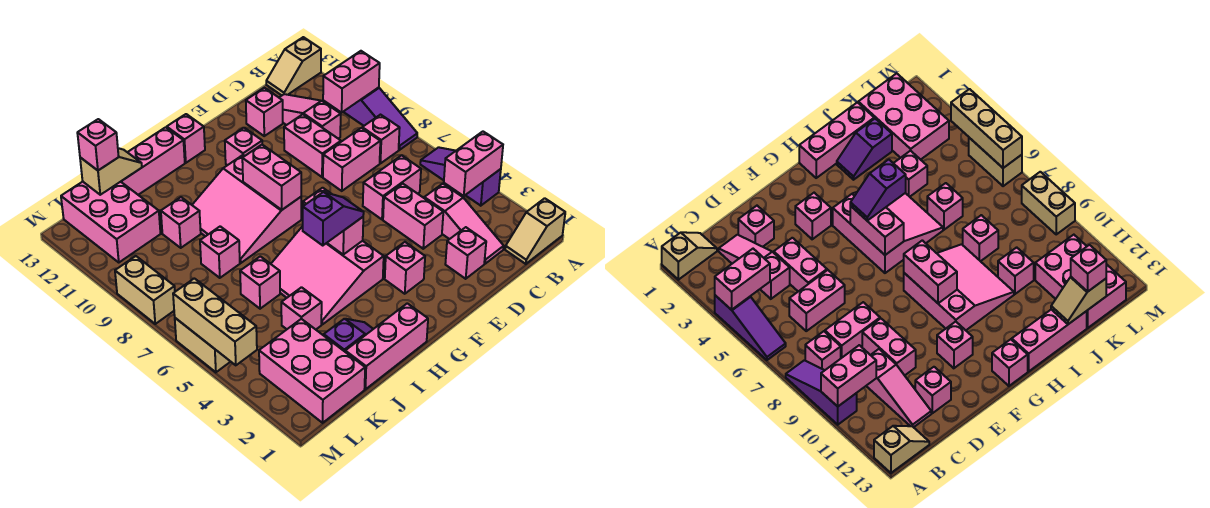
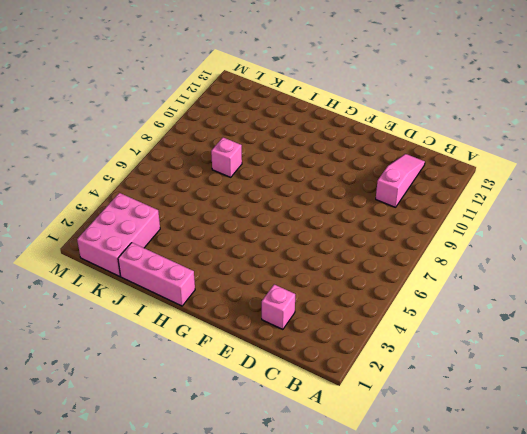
none -> tan slope A1:B1 level 1 top A
none -> purple slope A4:A6 level 1 top 4
none -> purple slope A8:A10 level 1 top 10
none -> tan slope A13:B13 level 1 top A

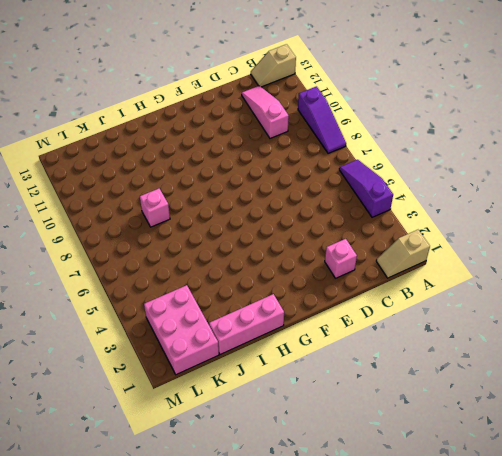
none -> pink brick B8 level 1
none -> pink slope C2:C4 level 1 top 4
none -> pink brick C6:D6 level 1
none -> pink brick C8:D8 level 1

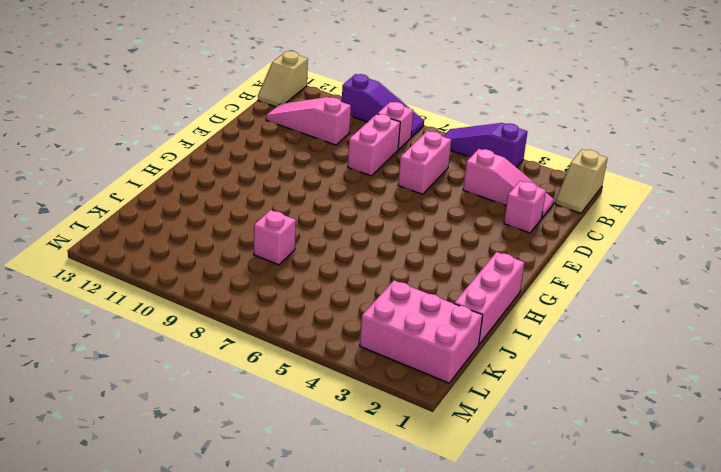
none -> pink brick D4:D5 level 1
none -> pink brick D9:D10 level 1
none -> pink brick D12 level 1
none -> pink brick F3 level 1

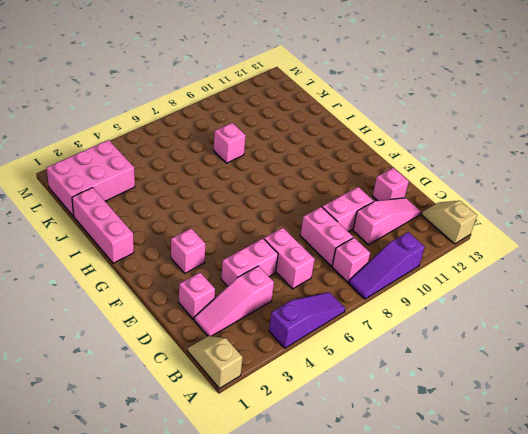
none -> pink brick F11 level 1
none -> pink slope G4:I6 level 1 top G
none -> pink slope G8:I10 level 1 top G
none -> pink brick G13 level 1

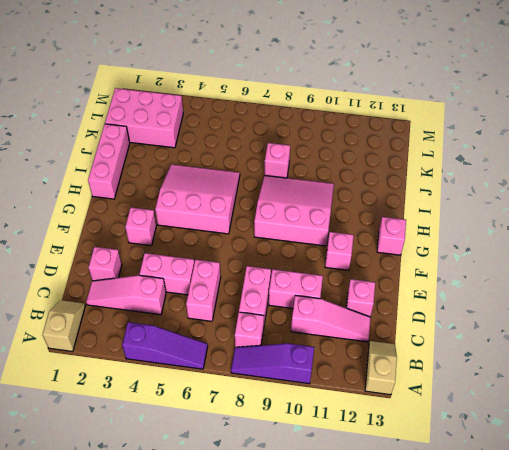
none -> pink brick H13:J13 level 1
none -> purple slope I2:J2 level 1 top J
none -> pink brick J4 level 1
none -> pink brick J6 level 1

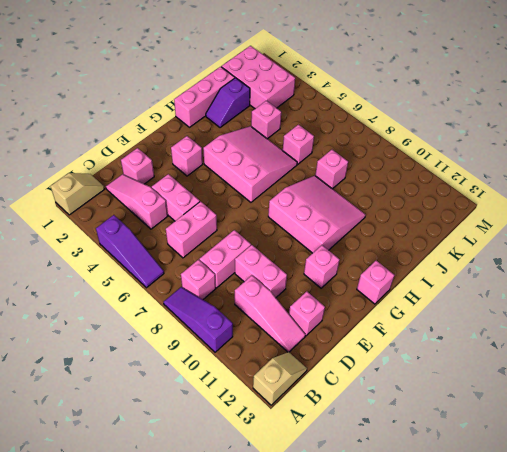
none -> pink brick H13:J13 level 1
none -> pink brick J10 level 1
none -> pink brick K11:L13 level 1
none -> tan brick M5:M6 level 1

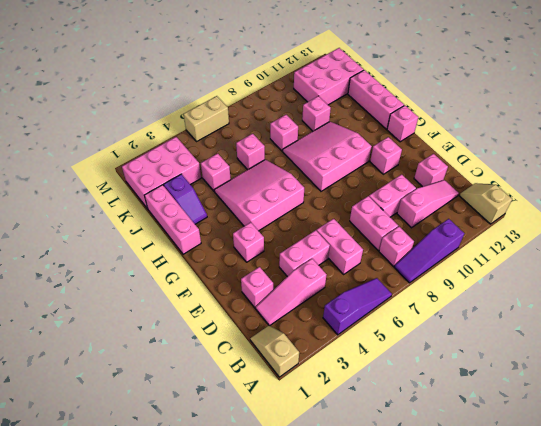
none -> tan brick M8:M9 level 1
none -> pink brick A4:B4 level 2
none -> pink brick A10:B10 level 2
none -> pink brick G5:G6 level 2

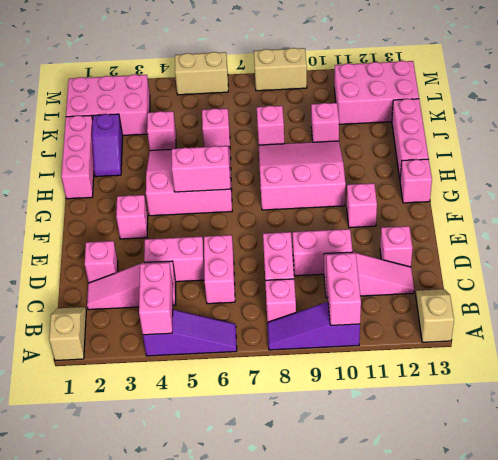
none -> pink brick G8:G9 level 2
none -> tan slope J13:K13 level 2 top K
none -> tan brick M4:M6 level 2
none -> purple slope G5:H5 level 3 top H

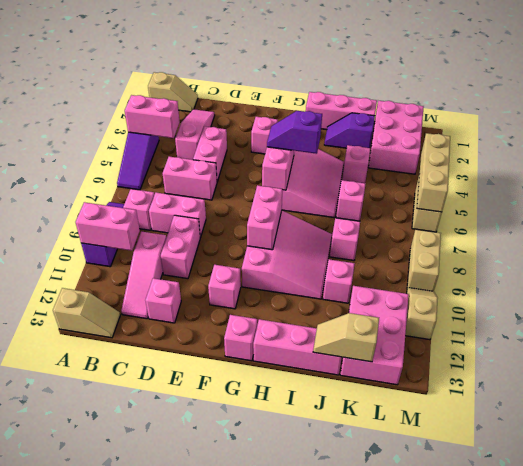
tan slope M10:M11 level 1 top 11 -> none
none -> pink brick D2 level 1
none -> pink brick K13 level 3

